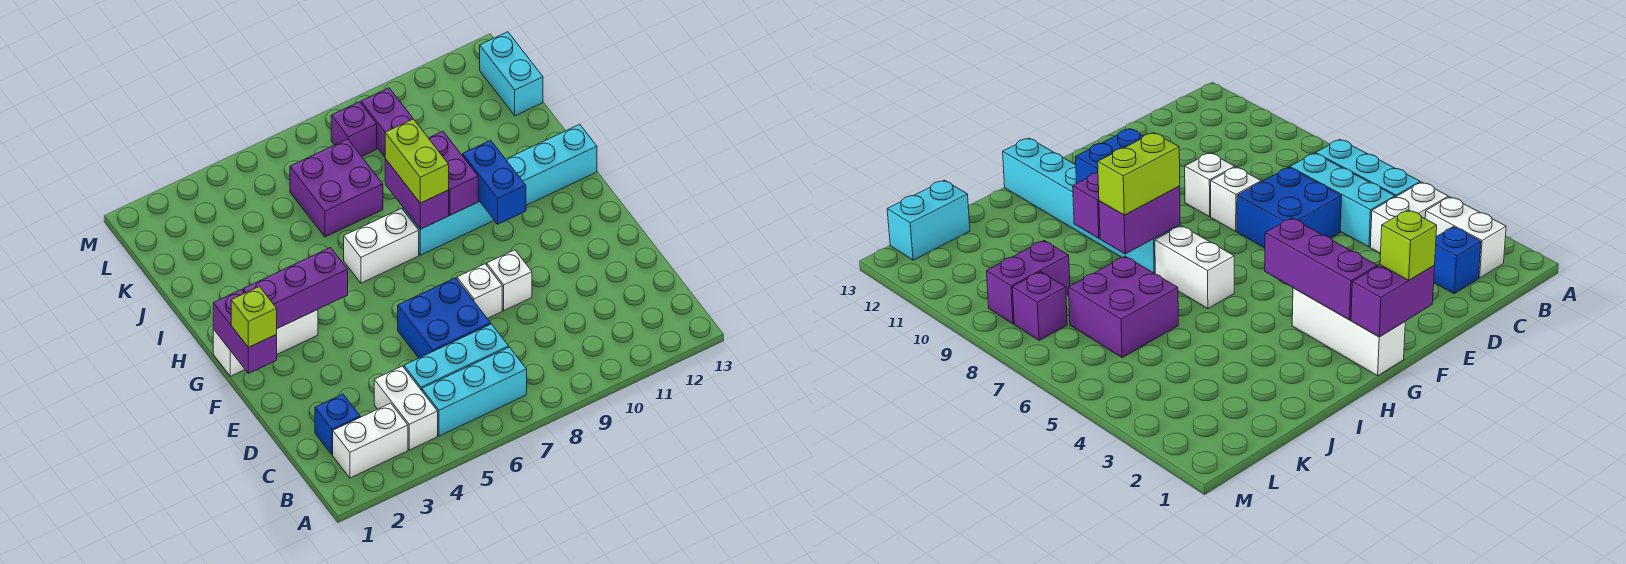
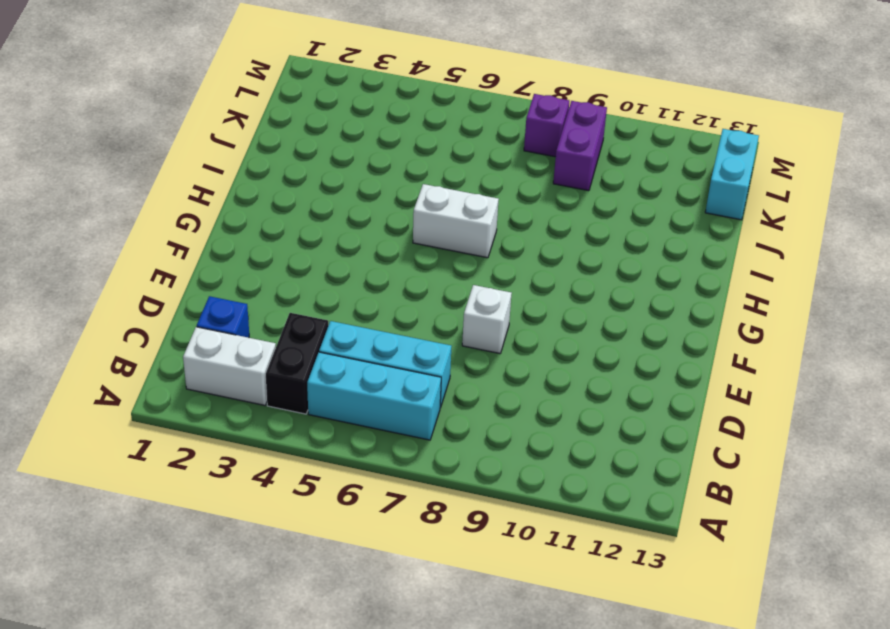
black brick B4:C4 level 1 -> white brick B4:C4 level 1
none -> blue brick D6:E7 level 1
none -> white brick E9 level 1
none -> white brick G1:G3 level 1

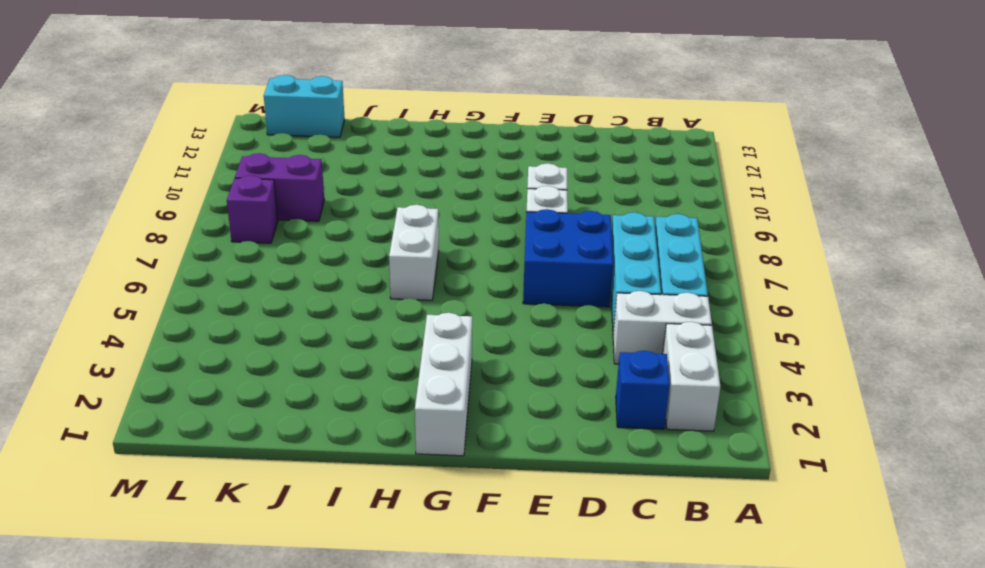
none -> cyan brick H8:H13 level 1
none -> purple brick J6:K7 level 1
none -> purple brick F1:G1 level 2

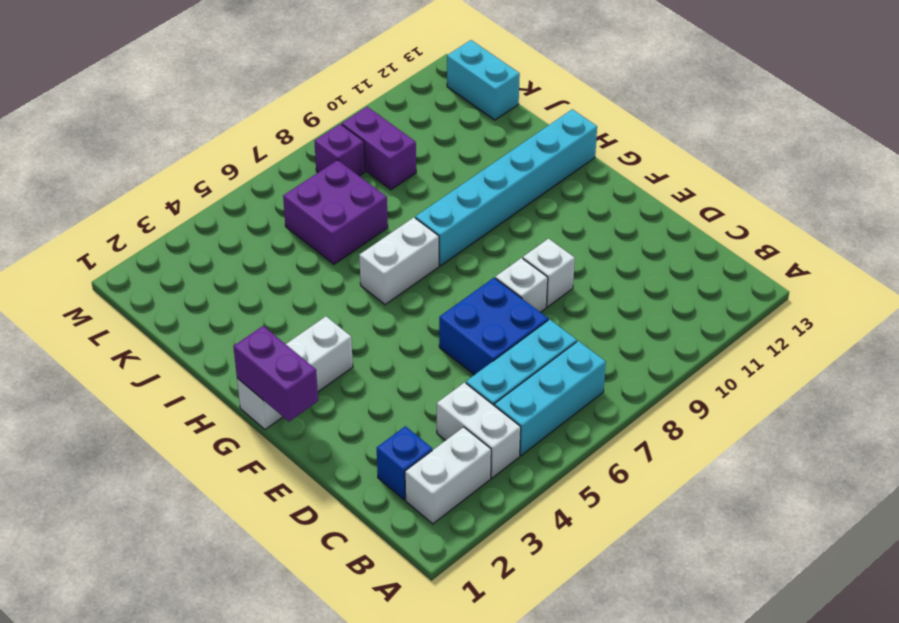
none -> purple brick G2:G4 level 2
none -> blue brick G10:H10 level 2
none -> purple brick H8:I8 level 2

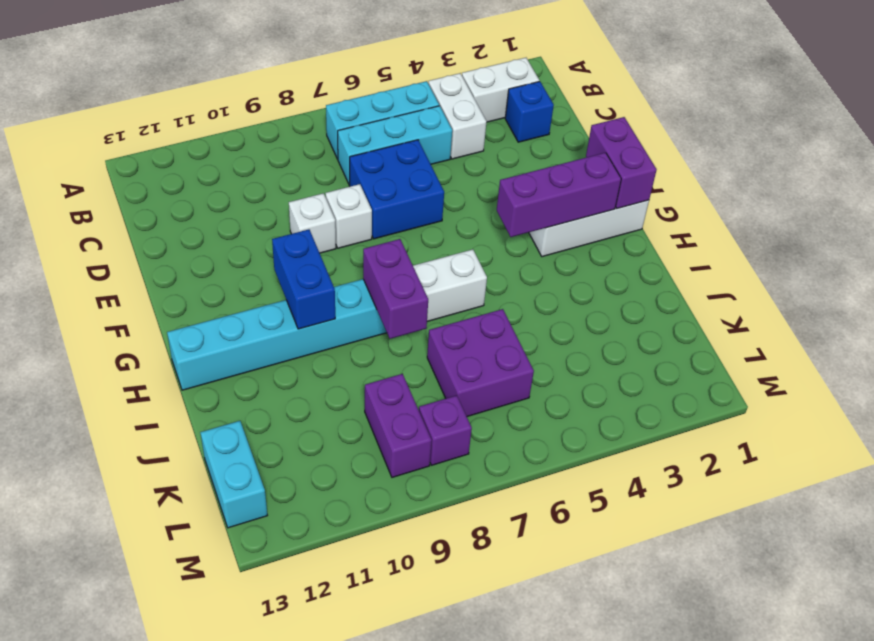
none -> purple brick H9:I9 level 2
none -> lime brick F1 level 3
none -> lime brick H8:I8 level 3

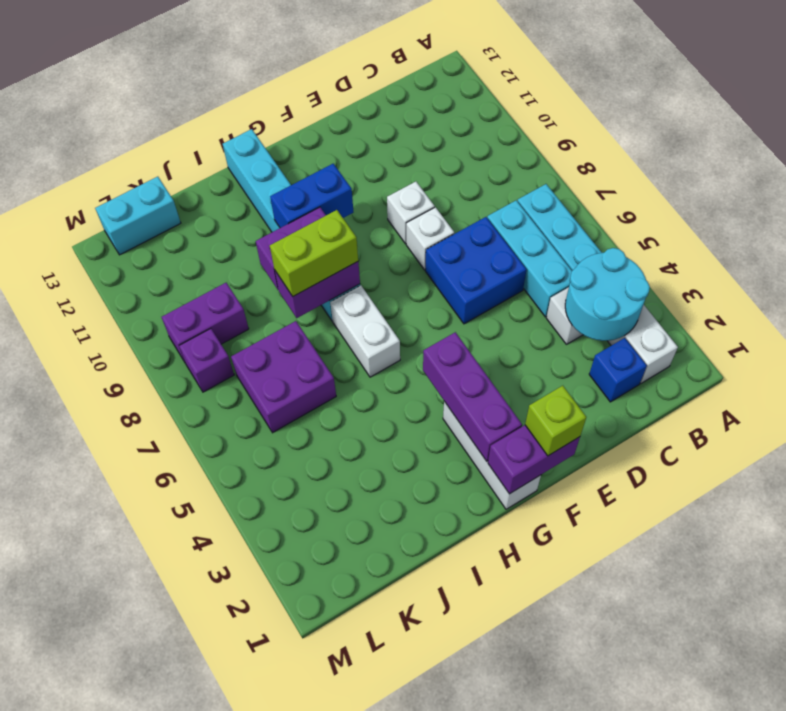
cyan round brick B3:C4 level 2 -> none

